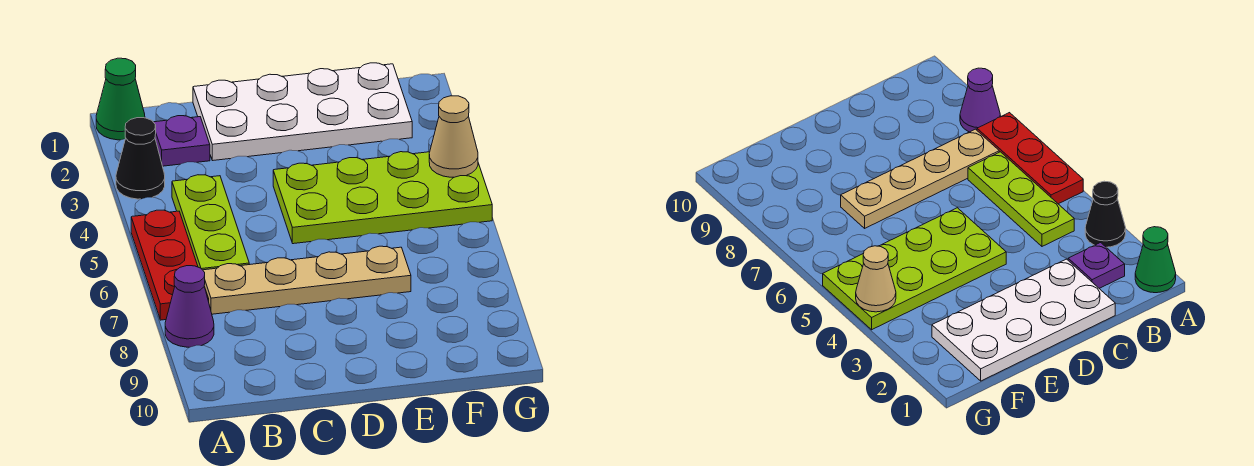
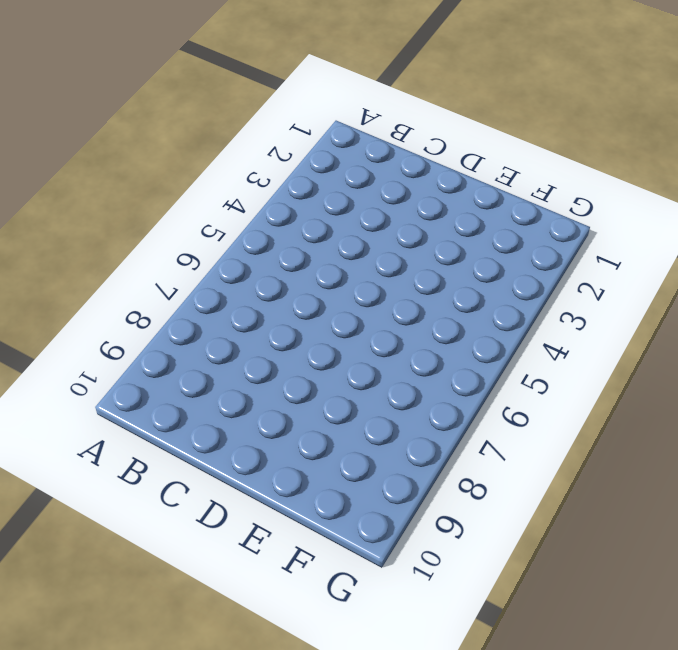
none -> green cone A1 level 1
none -> black cone A3 level 1

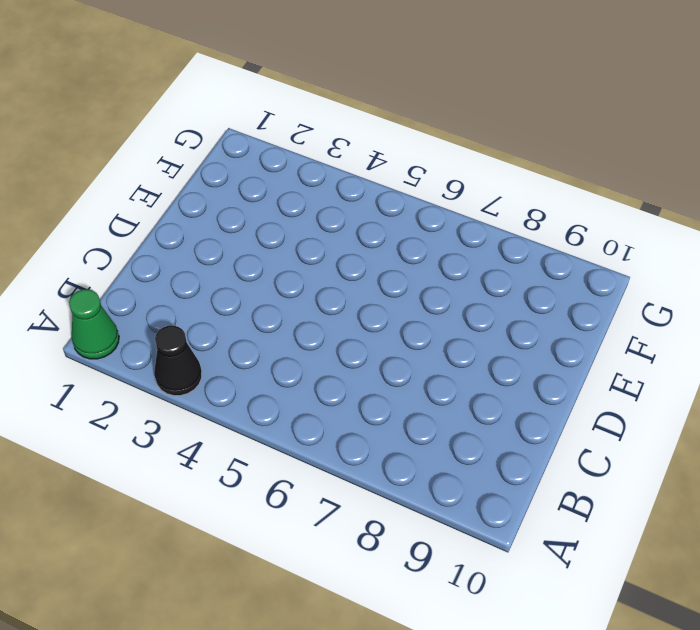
none -> red plate A5:A7 level 1
none -> purple cone A8 level 1

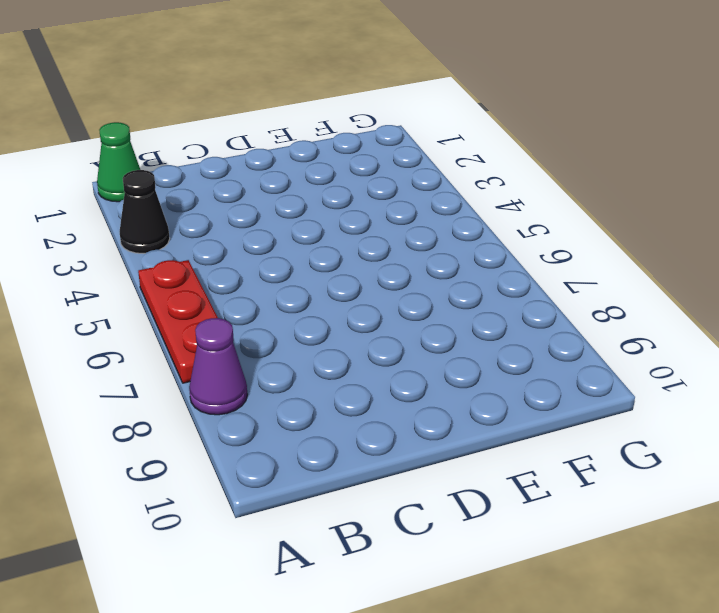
none -> purple plate B2 level 1
none -> lime plate B4:B6 level 1

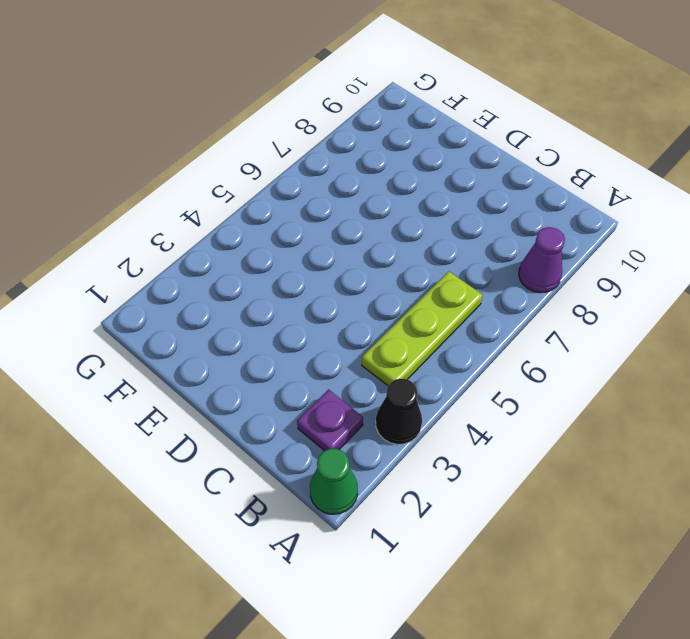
none -> red plate A5:A7 level 1
none -> tan plate B7:E7 level 1

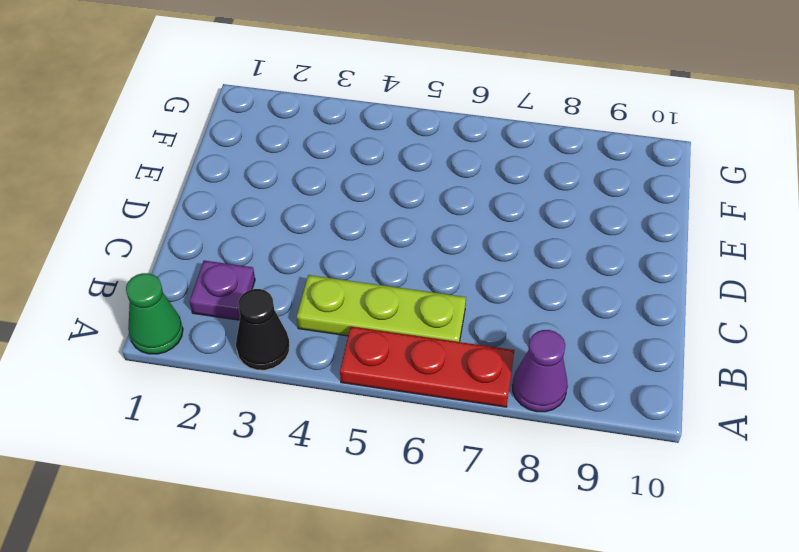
none -> tan plate B7:E7 level 1
none -> white plate C1:F2 level 1

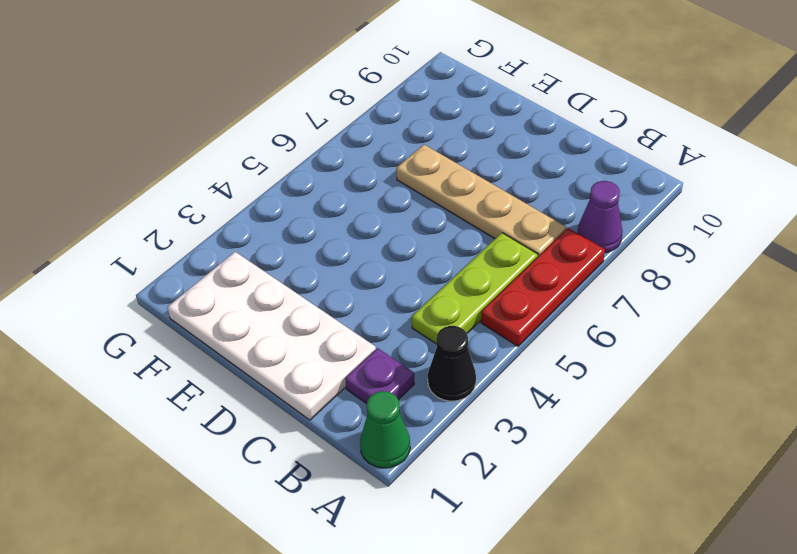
none -> lime plate D4:G5 level 1
none -> tan cone G4 level 2

